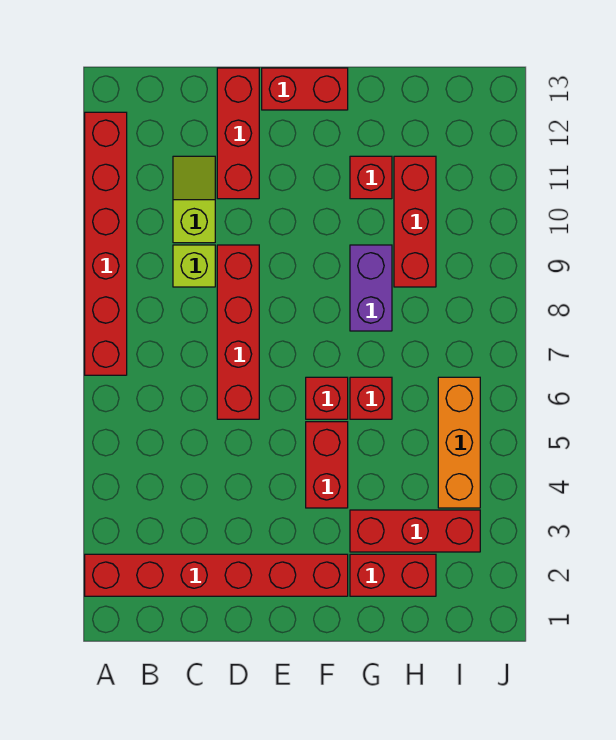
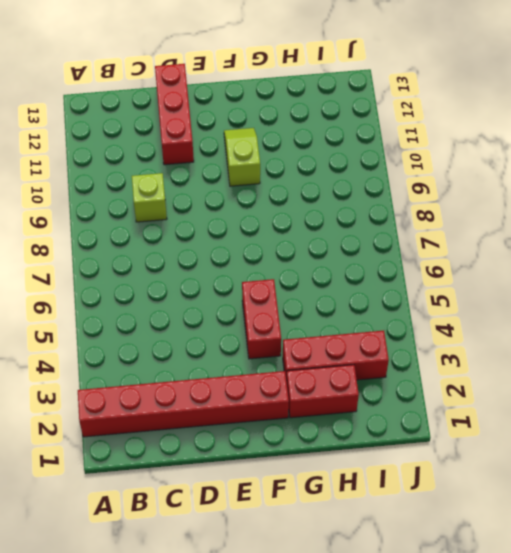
lime slope F10:F11 level 1 top 10 -> lime slope C10:C11 level 1 top 10
none -> red brick A7:A12 level 1
none -> red brick D6:D9 level 1
none -> red brick E13:F13 level 1

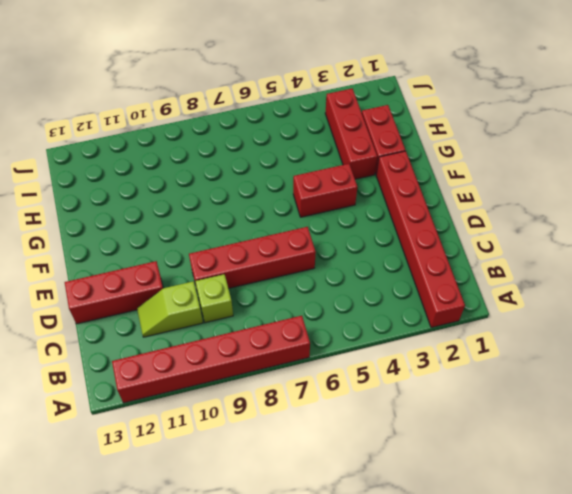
none -> red brick E13:F13 level 1
none -> red brick F6 level 1
none -> red brick G6 level 1

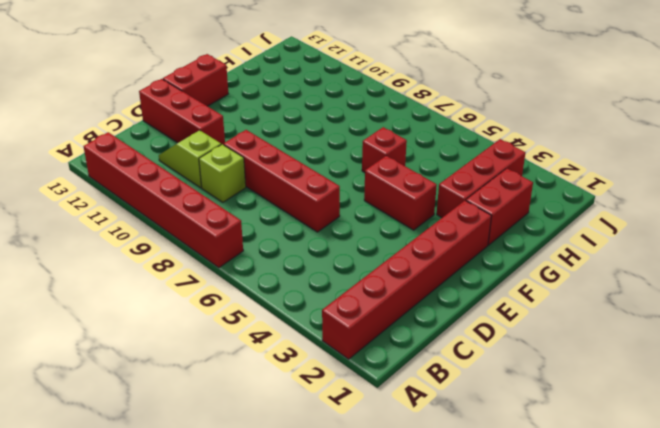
none -> red brick F6 level 1
none -> purple brick G8:G9 level 1
none -> red brick G11 level 1

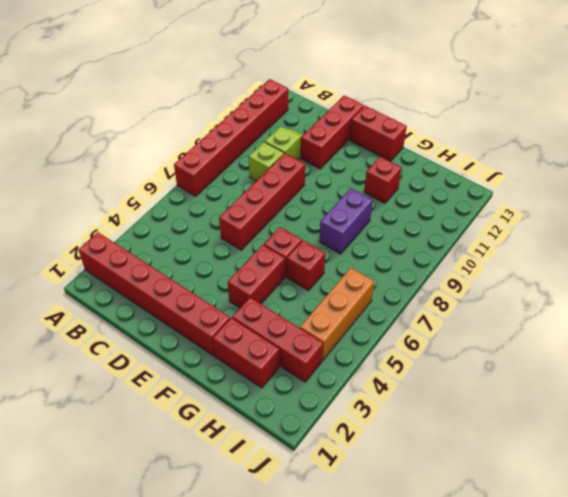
none -> red brick H9:H11 level 1

